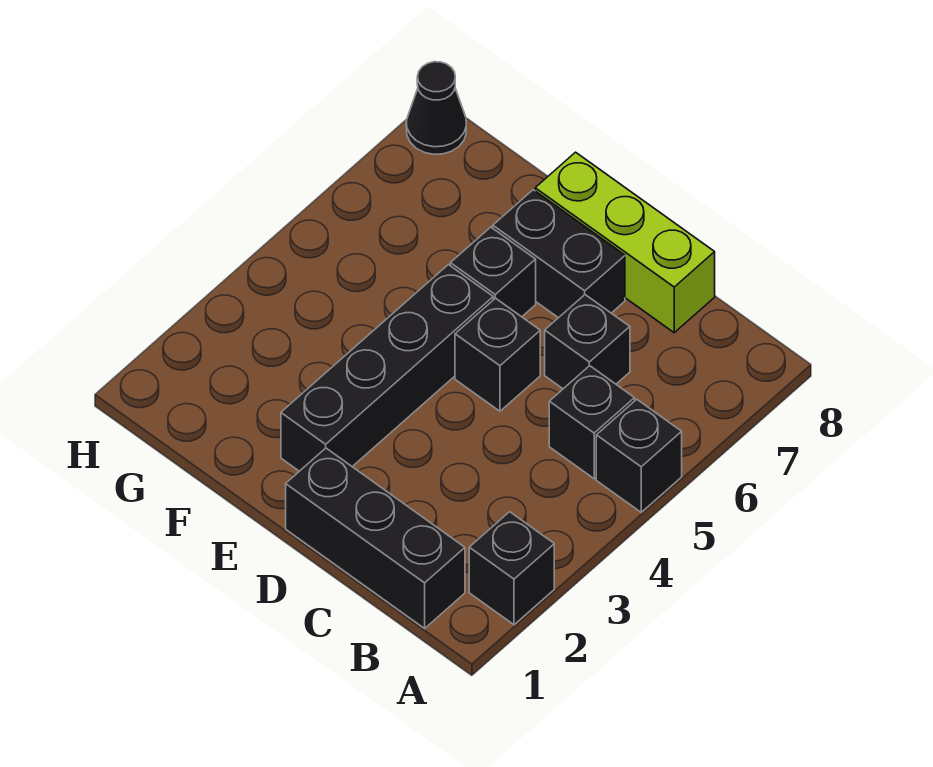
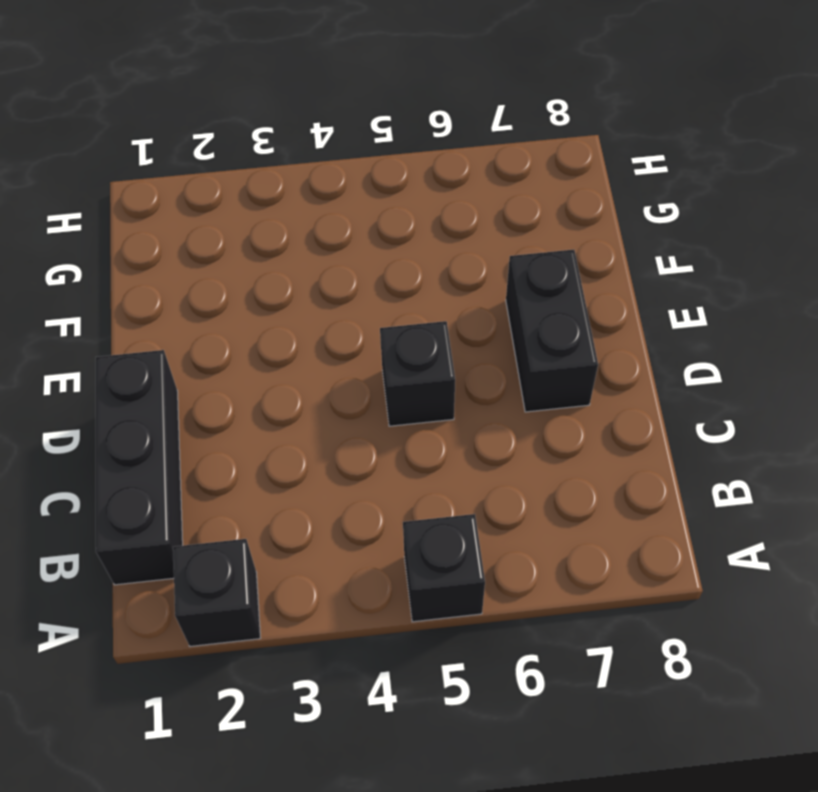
none -> black brick B5 level 1
none -> black brick C6 level 1

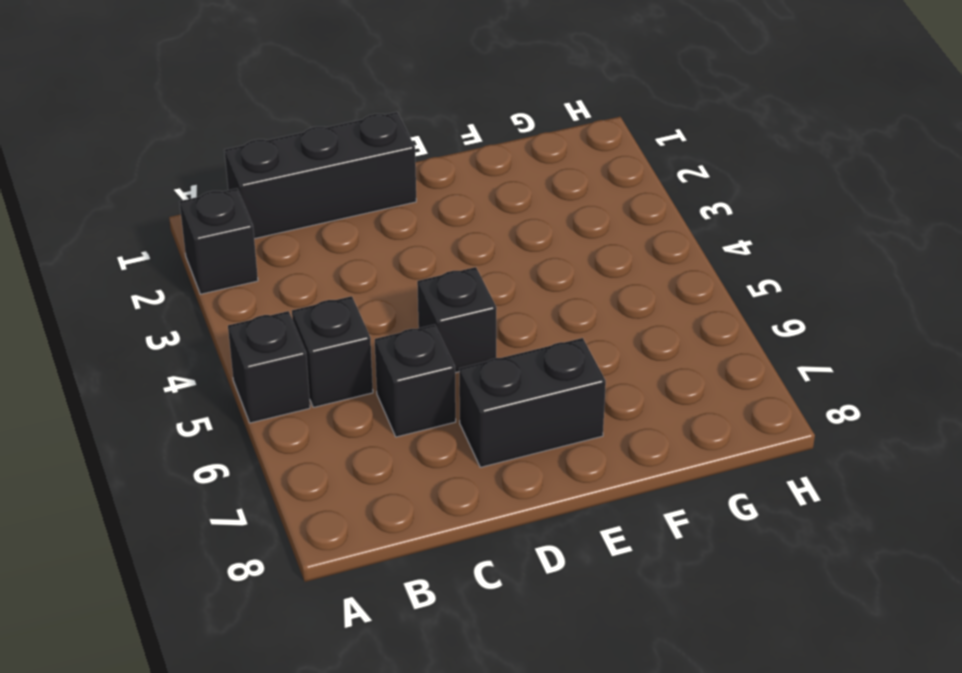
none -> lime brick C8:E8 level 1
none -> black brick E2:E5 level 1

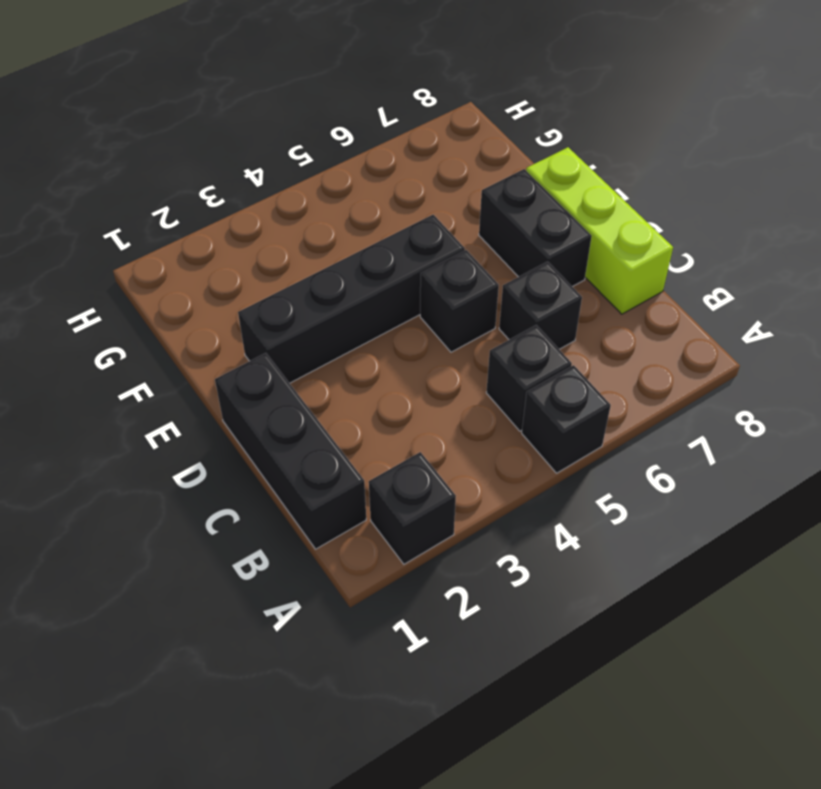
none -> black brick E6 level 1
none -> black cone H8 level 1

